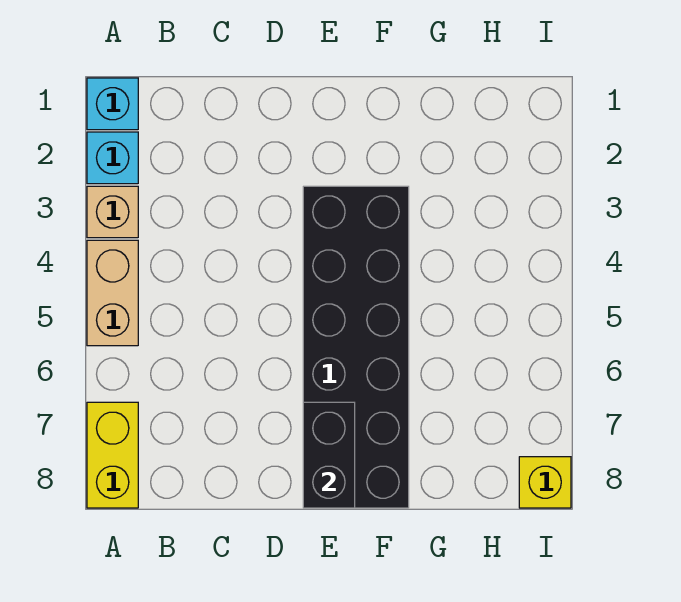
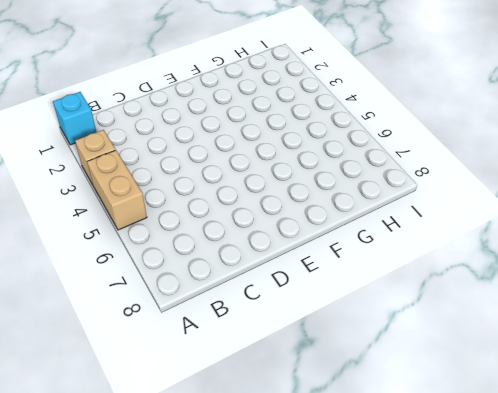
none -> cyan brick A2 level 1
none -> yellow brick A7:A8 level 1

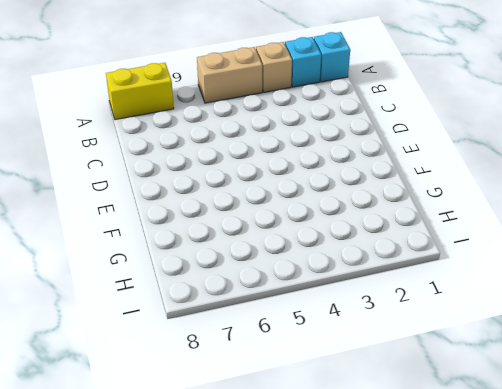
none -> black brick E3:F8 level 1
none -> yellow brick I8 level 1

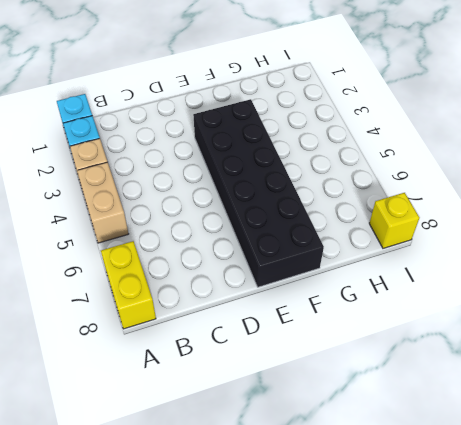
none -> black brick E7:E8 level 2

